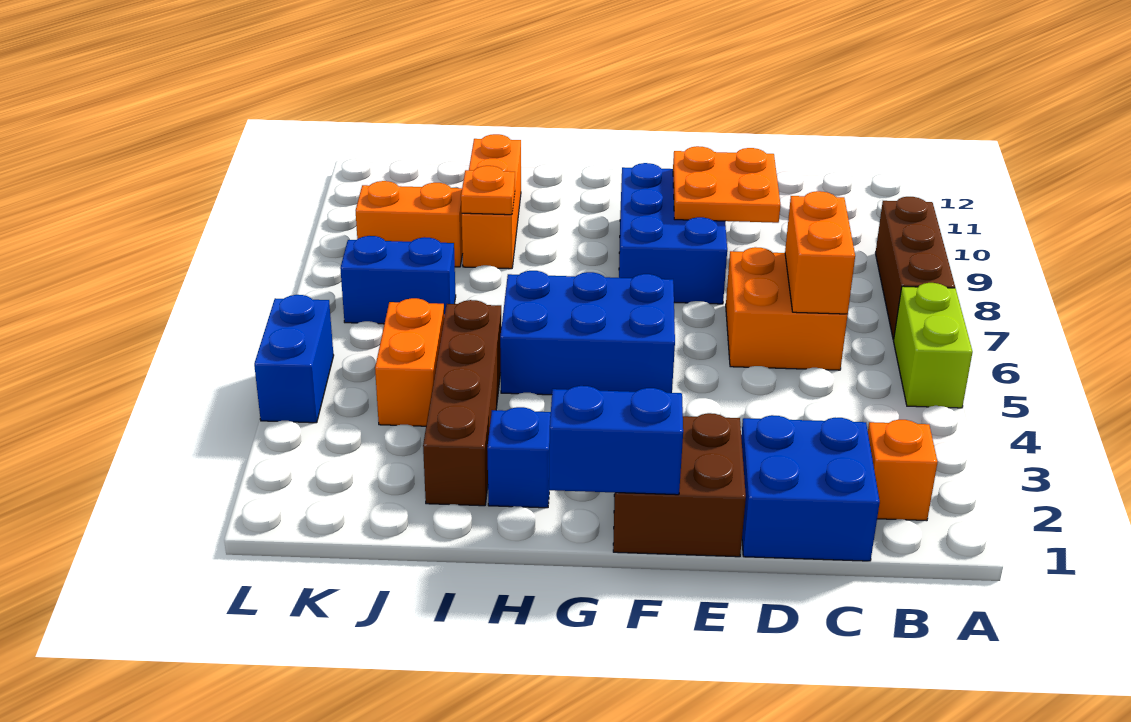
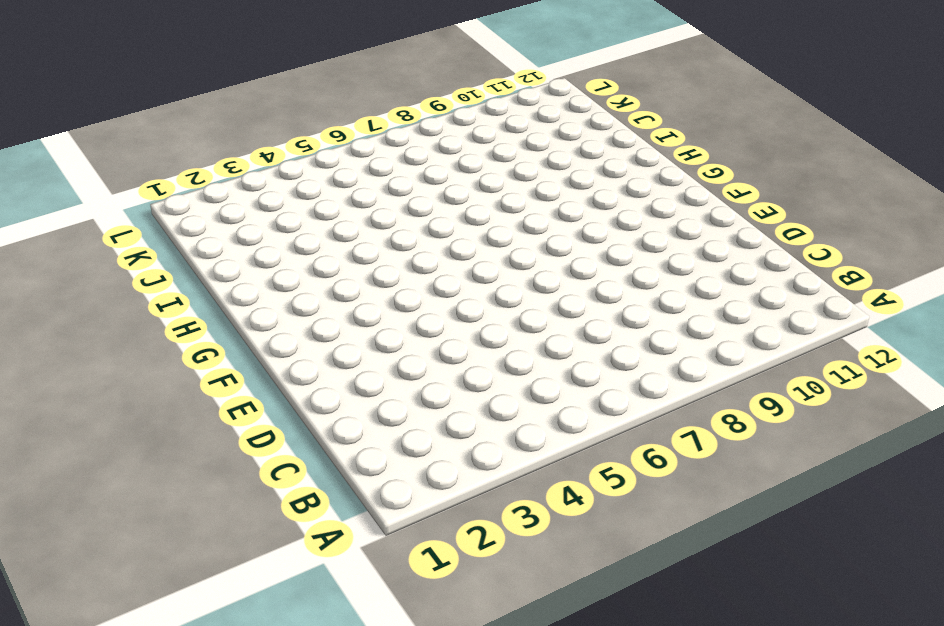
none -> lime brick A5:A6 level 1
none -> brown brick A7:A9 level 1
none -> orange brick B2 level 1

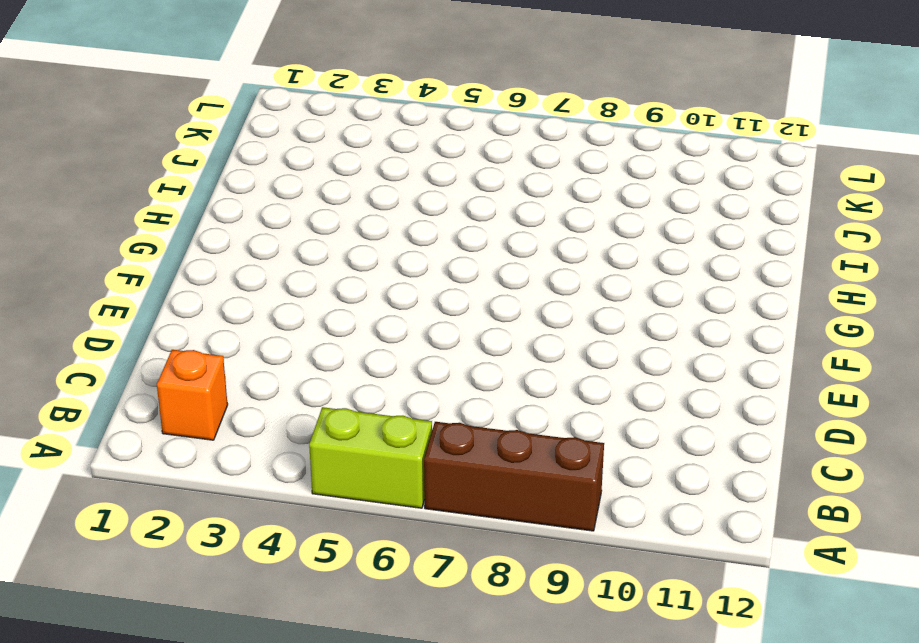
none -> blue brick C1:D2 level 1
none -> orange brick C6:D7 level 1
none -> brown brick E1:F2 level 1

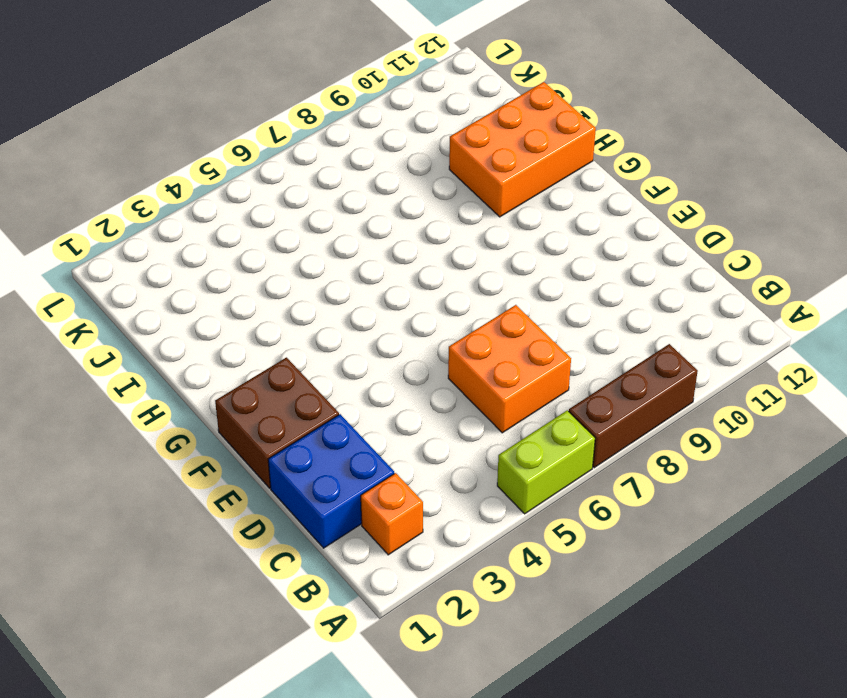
orange brick H10:I12 level 1 -> orange brick I9:I11 level 1
none -> blue brick E8:F10 level 1
none -> blue brick F5:H6 level 1
none -> blue brick H2 level 1

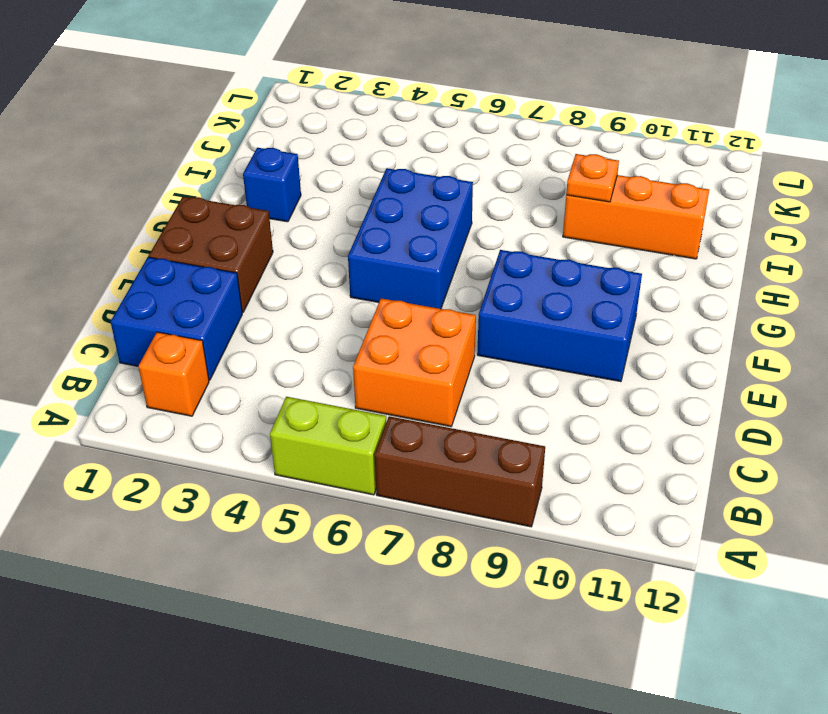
none -> brown brick I2:I5 level 1
none -> orange brick J4:J5 level 1
none -> blue brick J7:K7 level 1

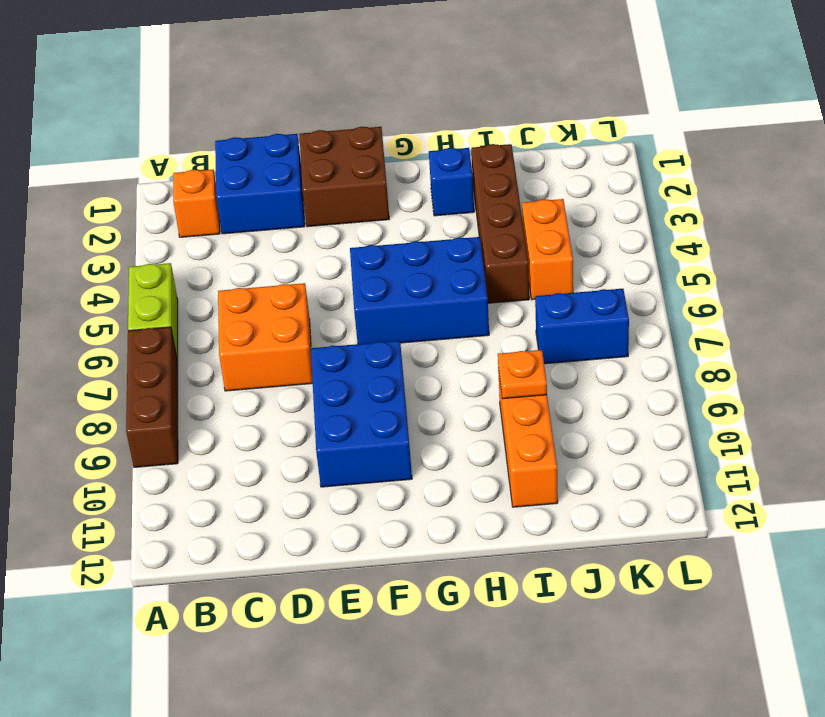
none -> orange brick J9:K9 level 1
none -> blue brick L4:L5 level 1
none -> orange brick C6:C7 level 2

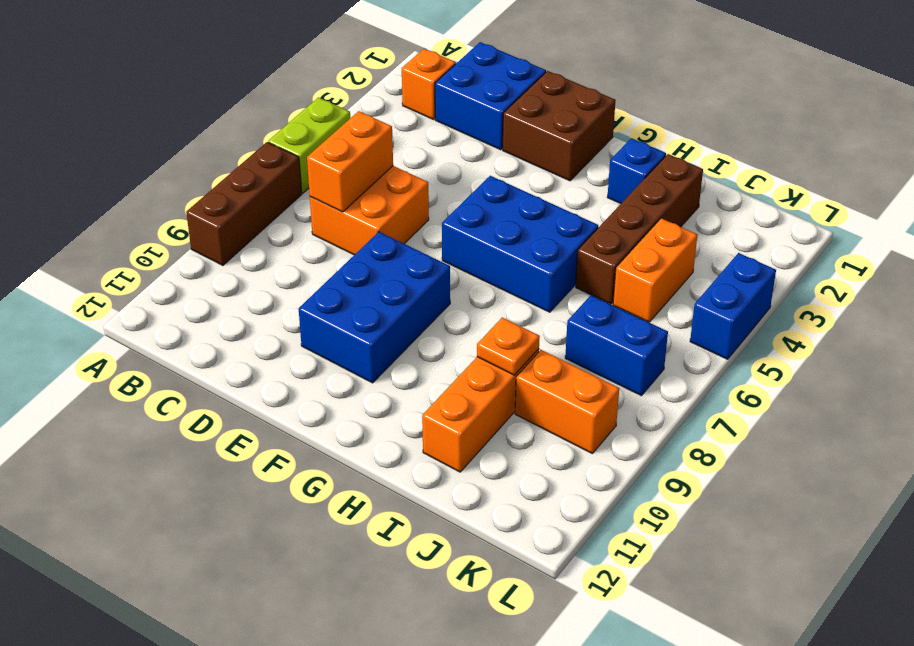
none -> orange plate D9:E10 level 2
none -> blue brick F1:G1 level 2

